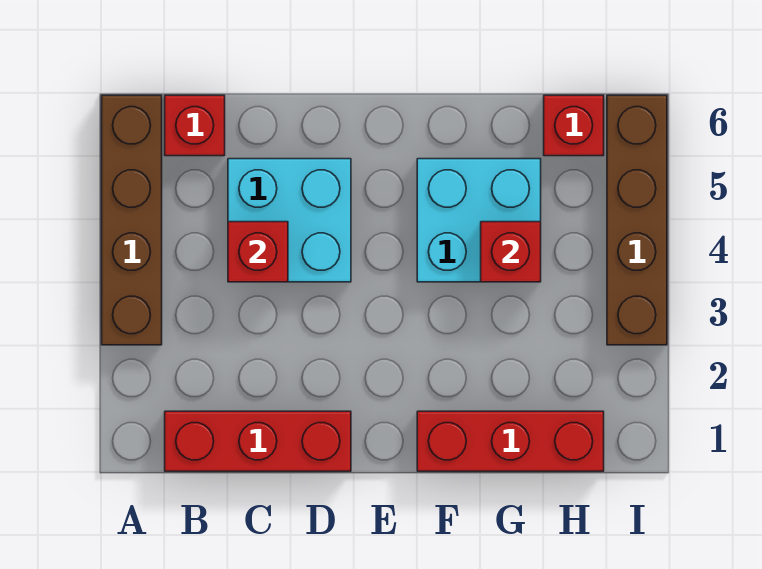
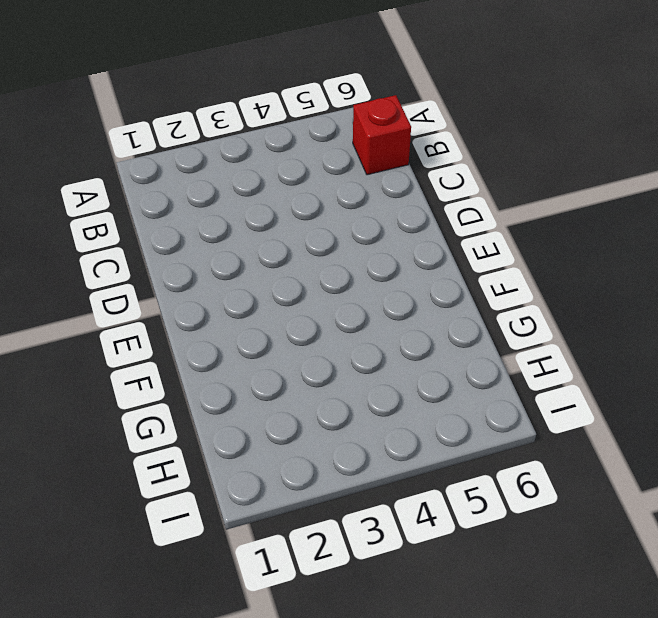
none -> brown brick A3:A6 level 1
none -> red brick B1:D1 level 1

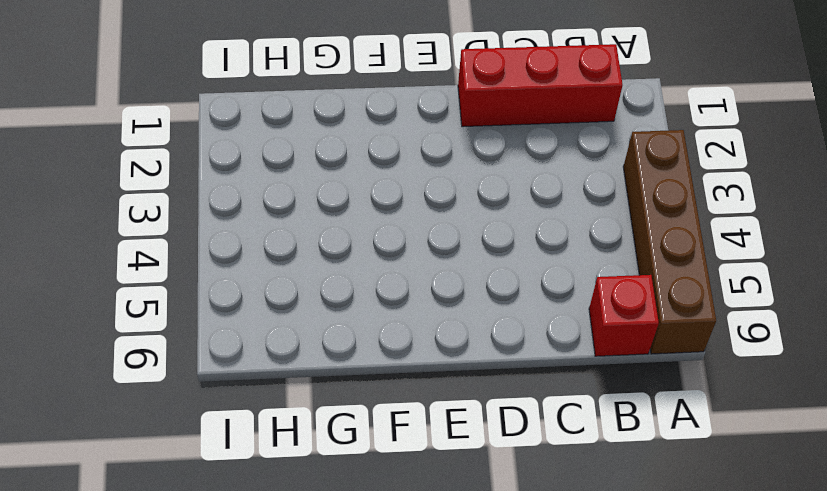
none -> cyan brick C4:D5 level 1
none -> red brick F1:H1 level 1

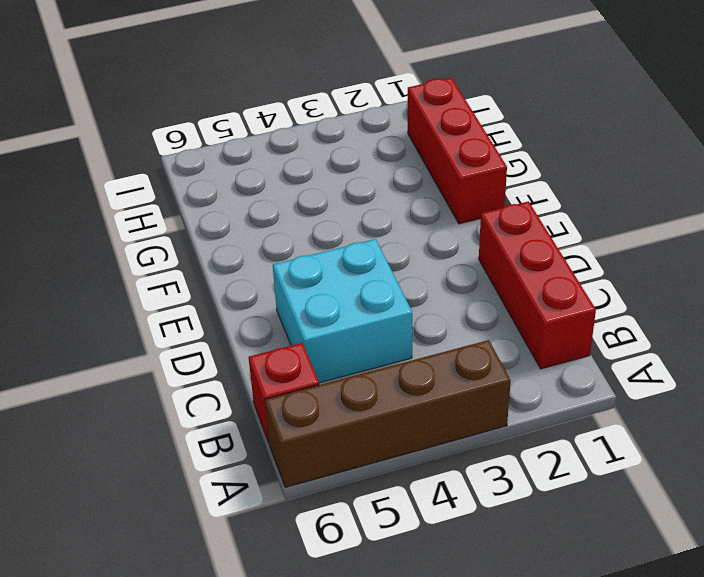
none -> cyan brick F4:G5 level 1
none -> red brick H6 level 1

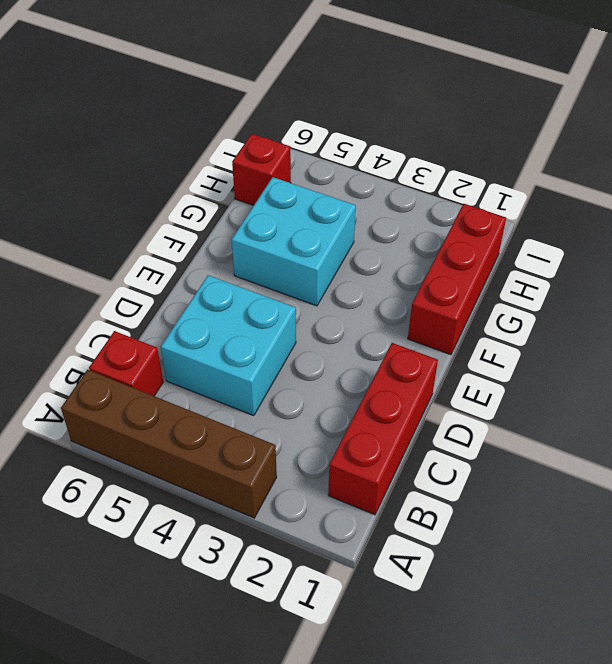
none -> brown brick I3:I6 level 1
none -> red brick C4 level 2

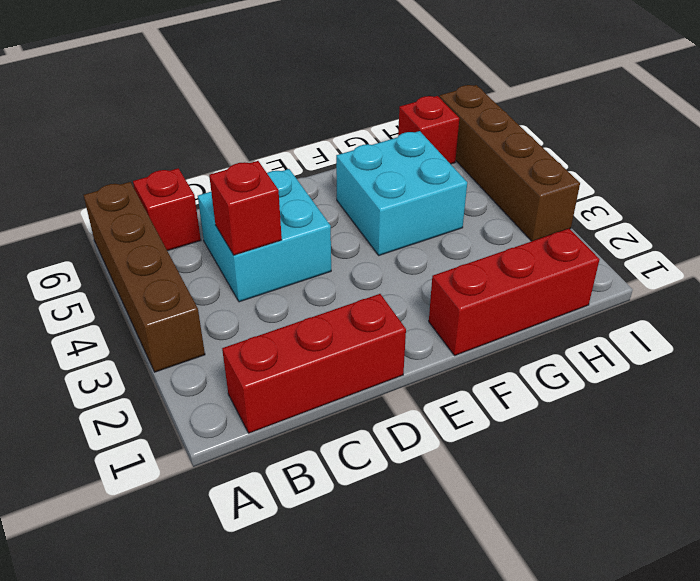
none -> red brick G4 level 2

